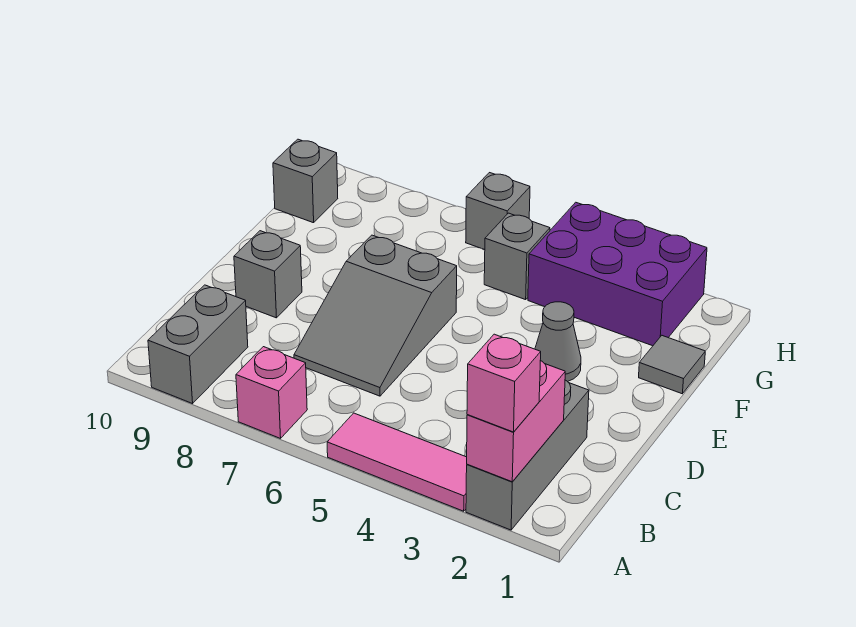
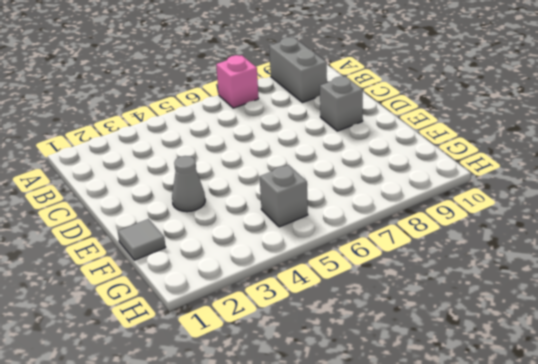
none -> grey brick A2:C2 level 1
none -> pink tile A3:A5 level 1
none -> grey slope C6:E7 level 1 top E

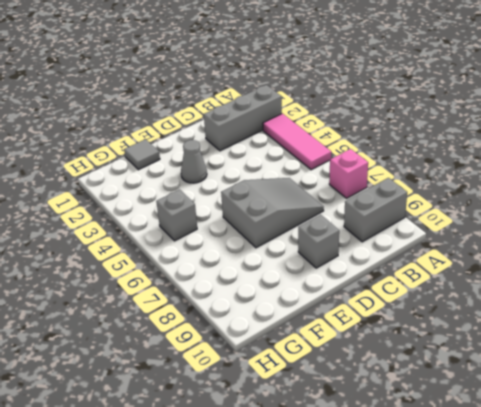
none -> purple brick G2:H4 level 1
none -> grey brick G10 level 1
none -> grey brick H6 level 1

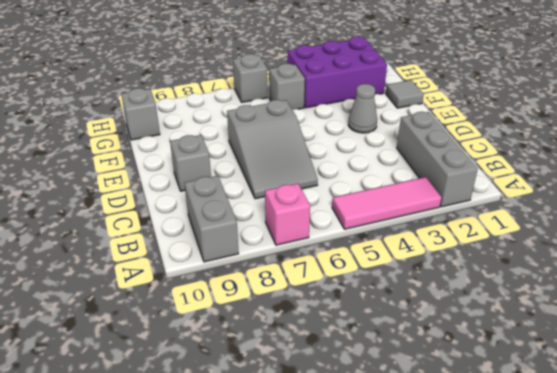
none -> pink brick A2:B2 level 2
none -> pink brick A2 level 3

